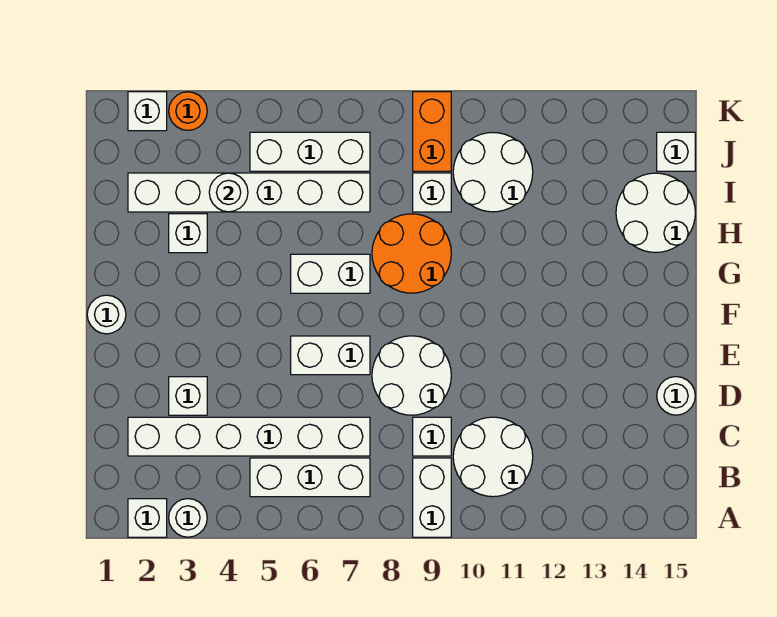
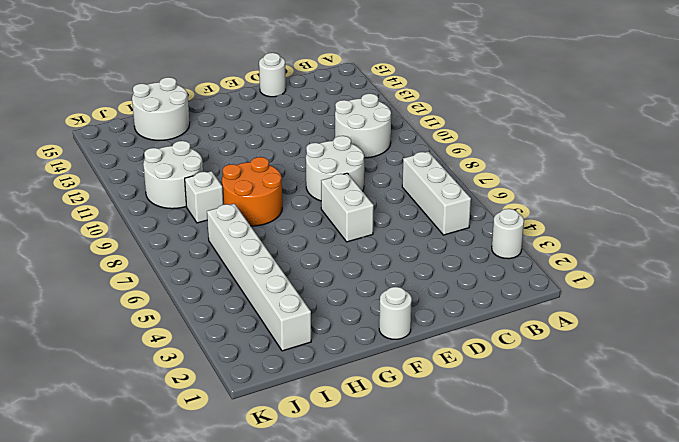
none -> white brick A2 level 1
none -> white brick A9:B9 level 1
none -> white brick C2:C7 level 1

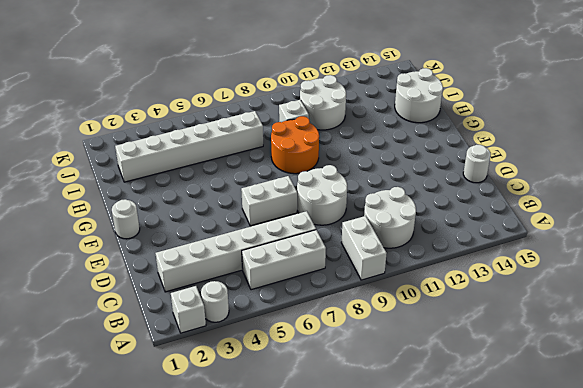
none -> white brick C9 level 1
none -> white brick D3 level 1
none -> white brick G6:G7 level 1

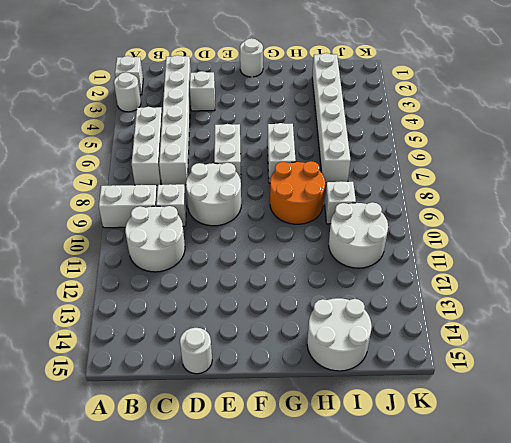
none -> white brick H3 level 1
none -> white brick J5:J7 level 1
none -> orange brick J9:K9 level 1

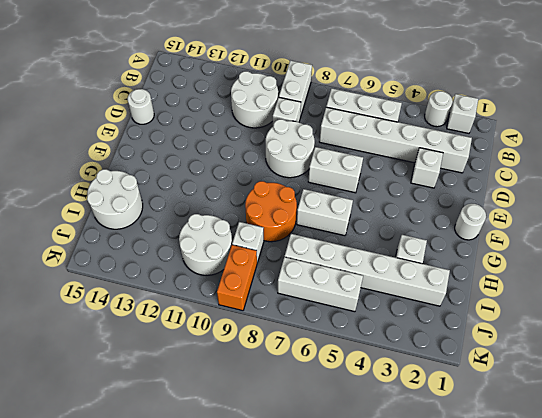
none -> white brick J15 level 1
none -> white brick K2 level 1
none -> orange round brick K3 level 1

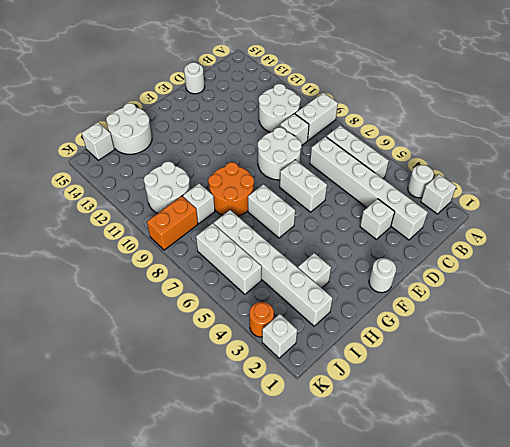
none -> white round brick I4 level 2

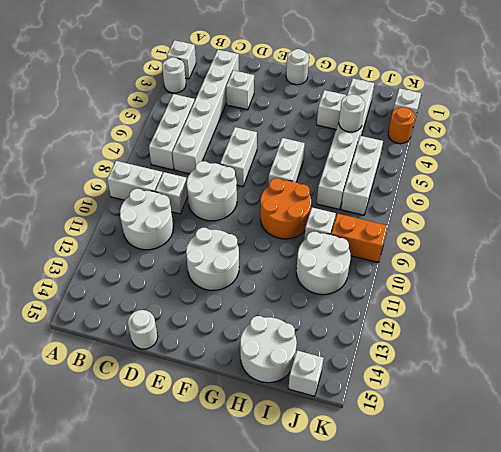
white round brick E11:F12 level 1 -> none

